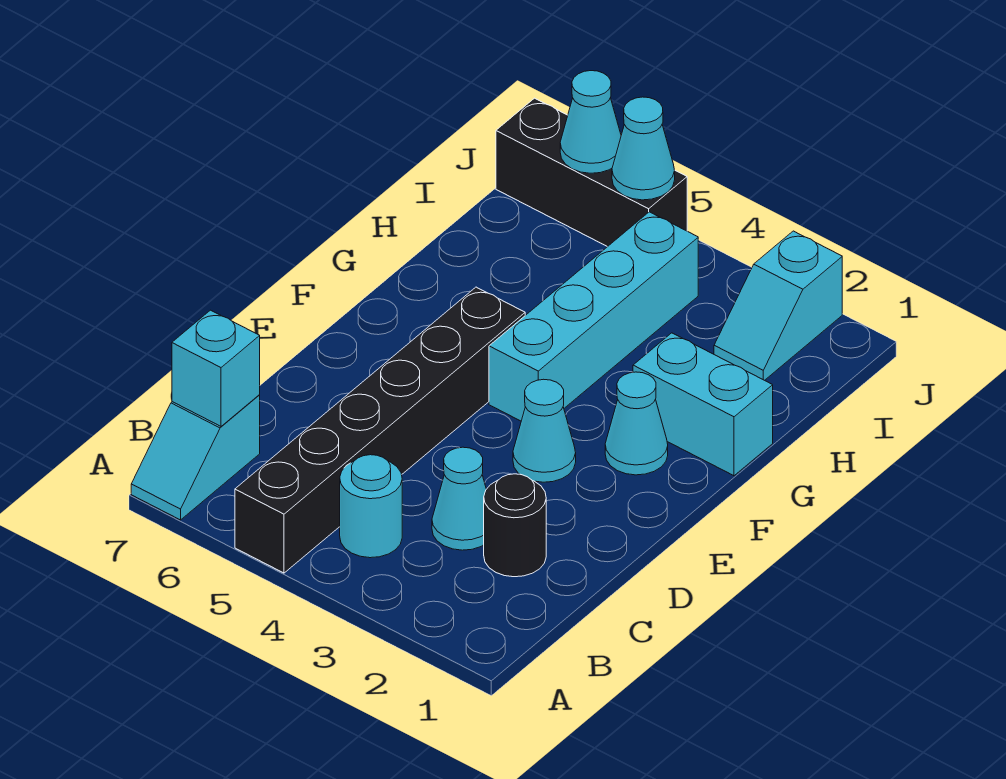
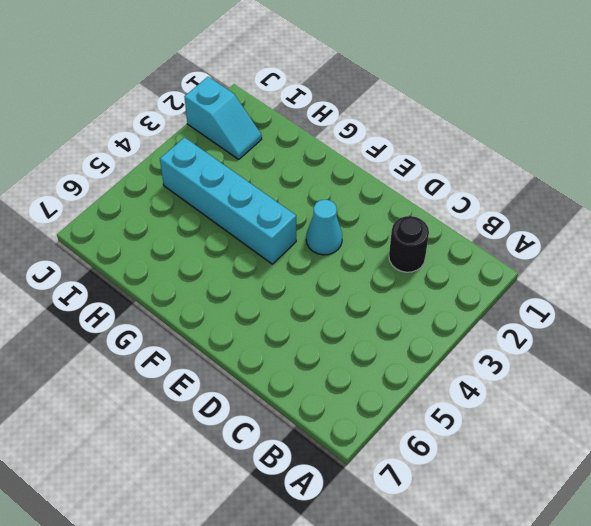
none -> black brick A5:F5 level 1
none -> cyan slope A7:B7 level 1 top B
none -> cyan round brick B4 level 1

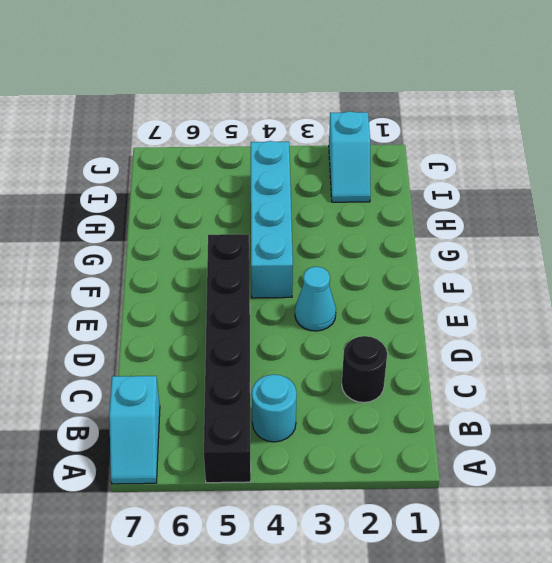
none -> cyan cone C3 level 1
none -> cyan cone F2 level 1
none -> cyan brick G1:G2 level 1

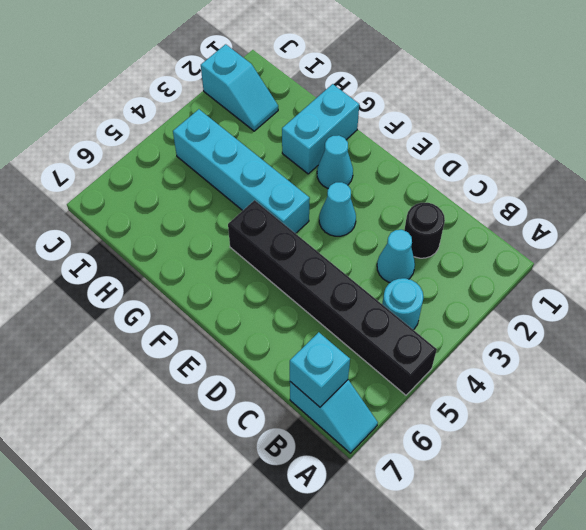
none -> black brick J5:J7 level 1
none -> cyan cone J5 level 2
none -> cyan cone J6 level 2

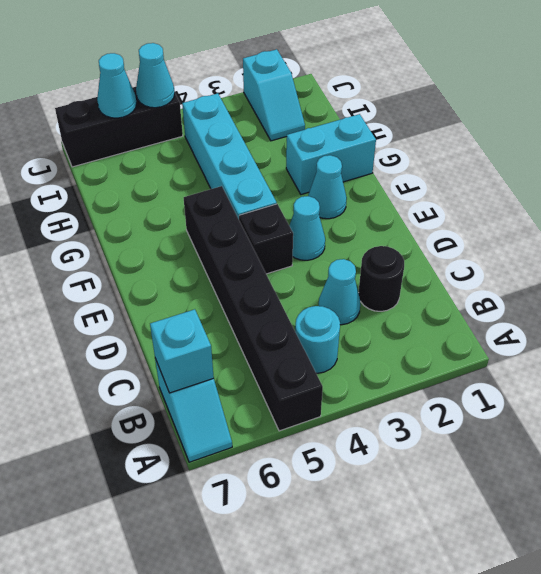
black brick E4 level 1 -> none

